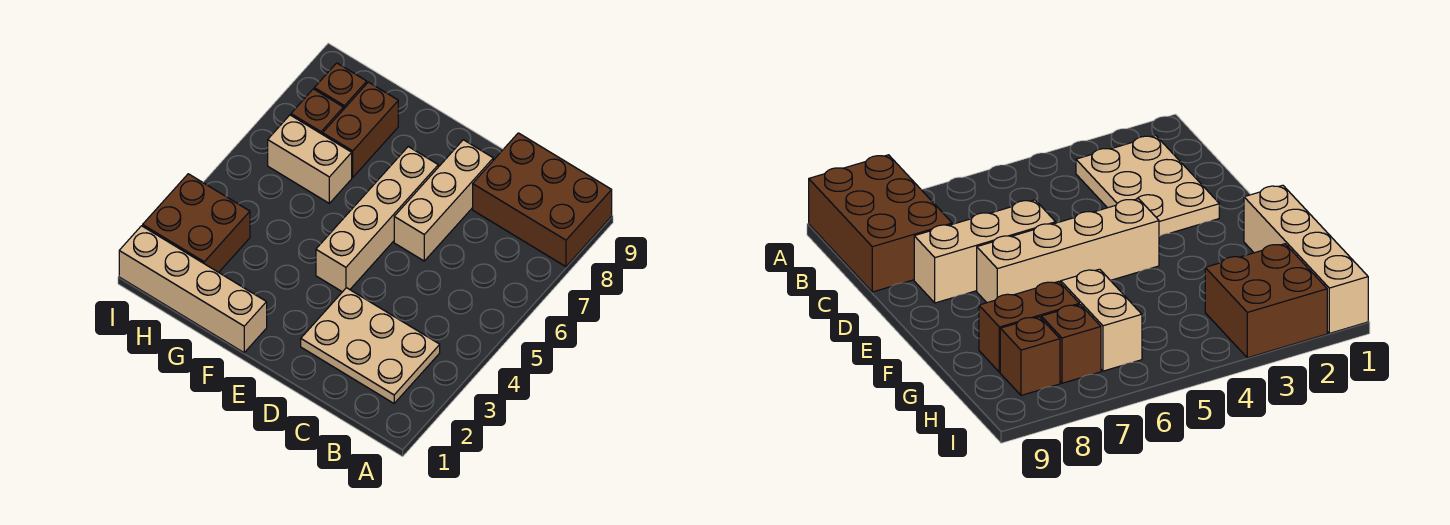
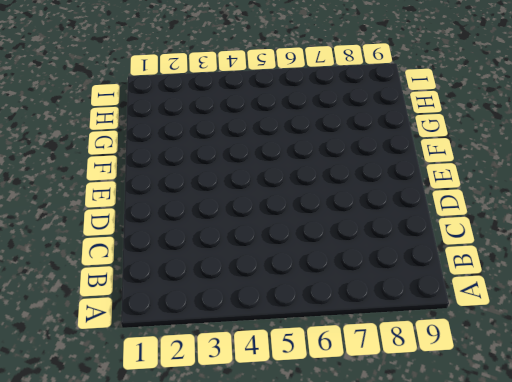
none -> brown brick A8:C9 level 1
none -> tan plate B2:D3 level 1

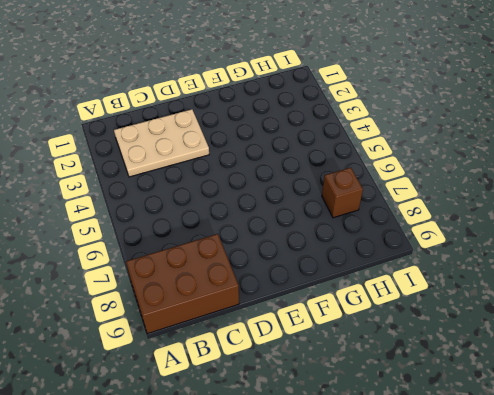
none -> tan brick D6:D8 level 1
none -> tan brick E4:E7 level 1

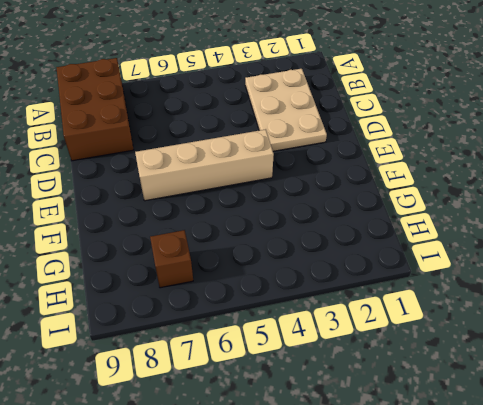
none -> tan brick D6:D8 level 1
none -> tan brick F1:I1 level 1

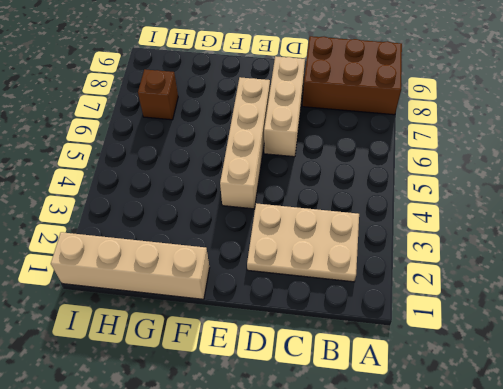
none -> tan brick G6:H6 level 1
none -> brown brick G7:G8 level 1

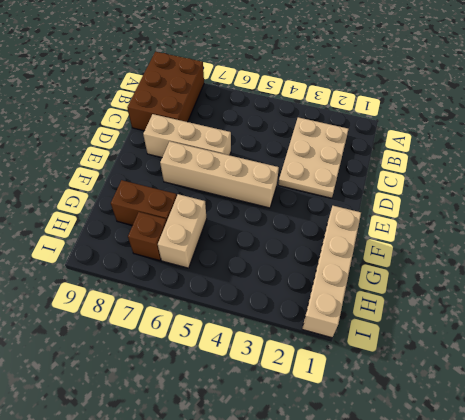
none -> brown brick H2:I3 level 1
none -> brown brick H8 level 1

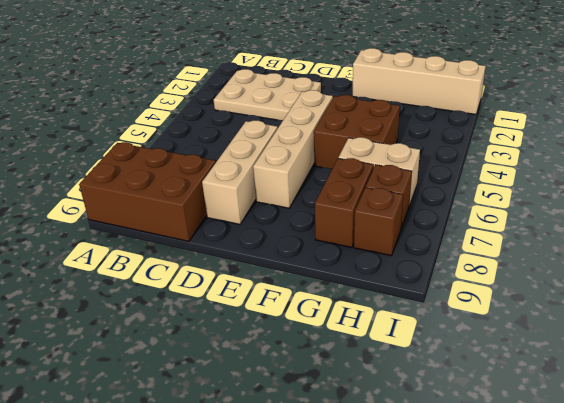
brown brick F4:G5 level 1 -> brown brick H2:I3 level 1

